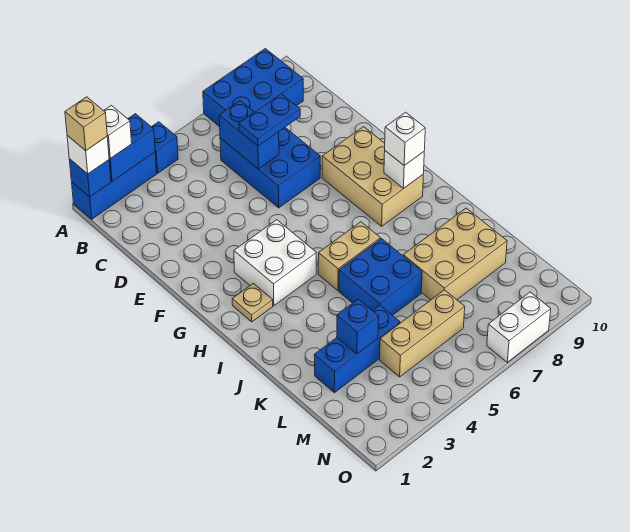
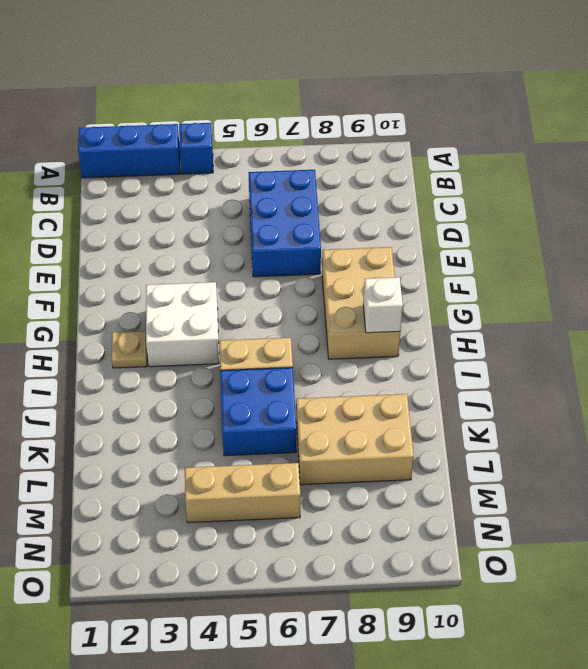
none -> blue brick A7:B9 level 1
none -> blue brick L2:L4 level 1
none -> white brick O7:O8 level 1

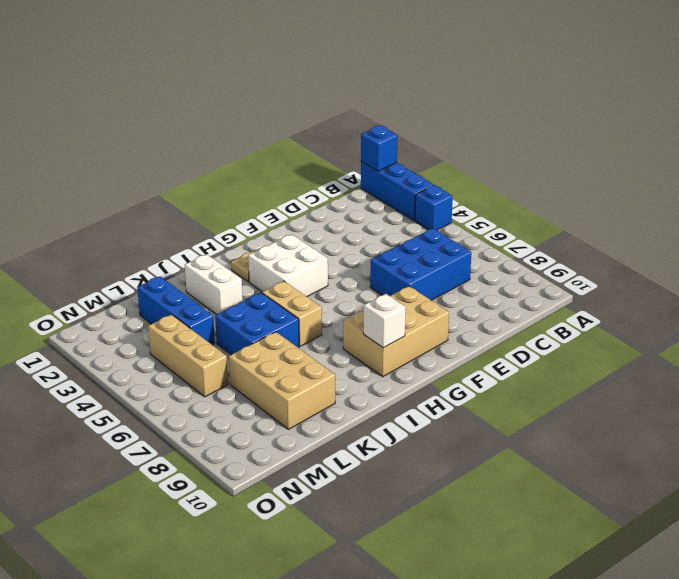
white brick J2:J3 level 1 -> white brick O7:O8 level 1
none -> blue brick A7:B9 level 1
none -> blue brick A2:A3 level 2
none -> blue brick C6:D6 level 2

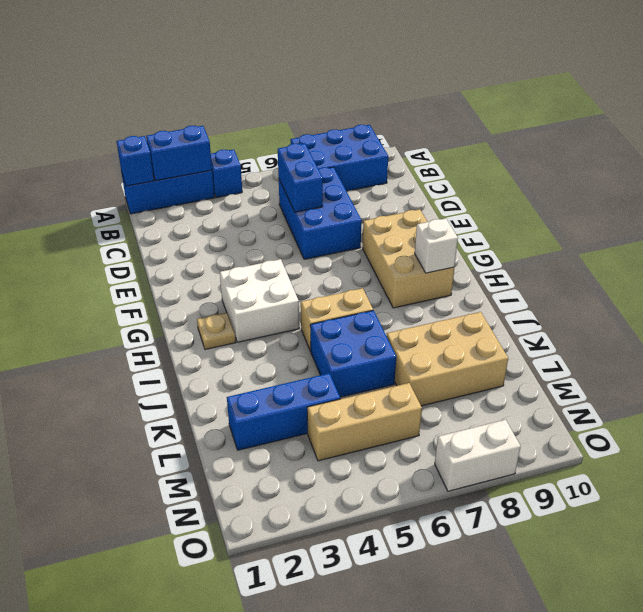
none -> blue brick L3 level 2
none -> white brick A1 level 3
none -> white brick A2 level 3

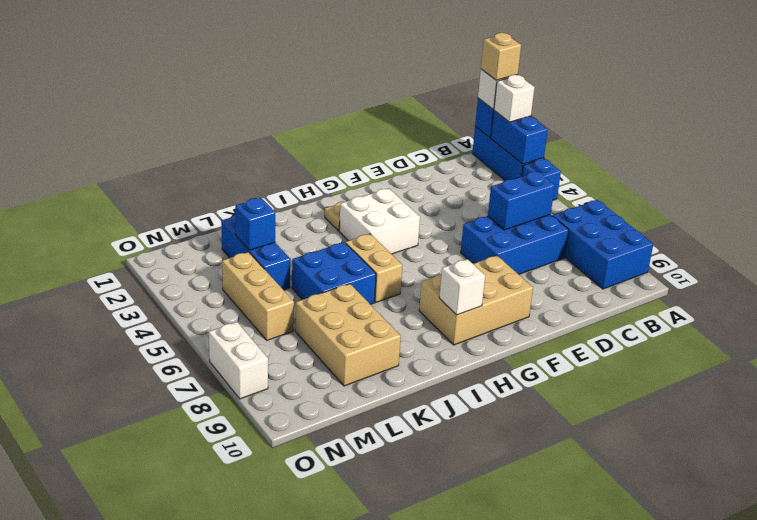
none -> blue plate D6:D7 level 3
none -> white brick H9 level 3

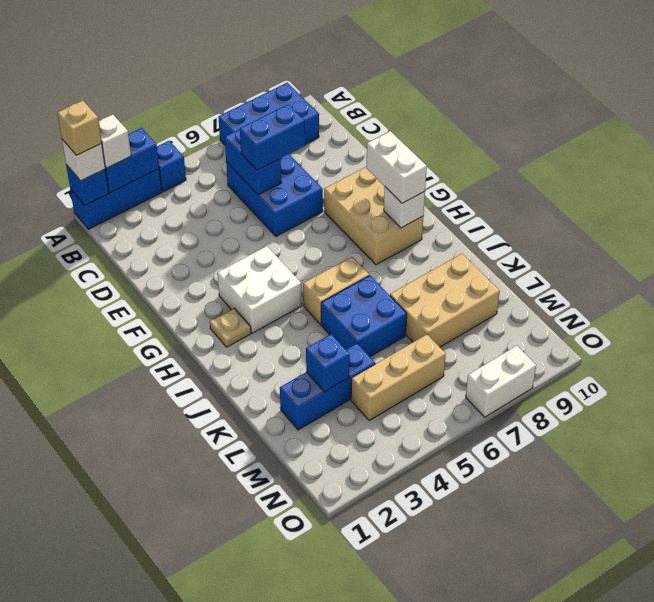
blue brick D6:D7 level 3 -> blue plate D6:D7 level 3
white brick G9:H9 level 3 -> white brick H9 level 3

